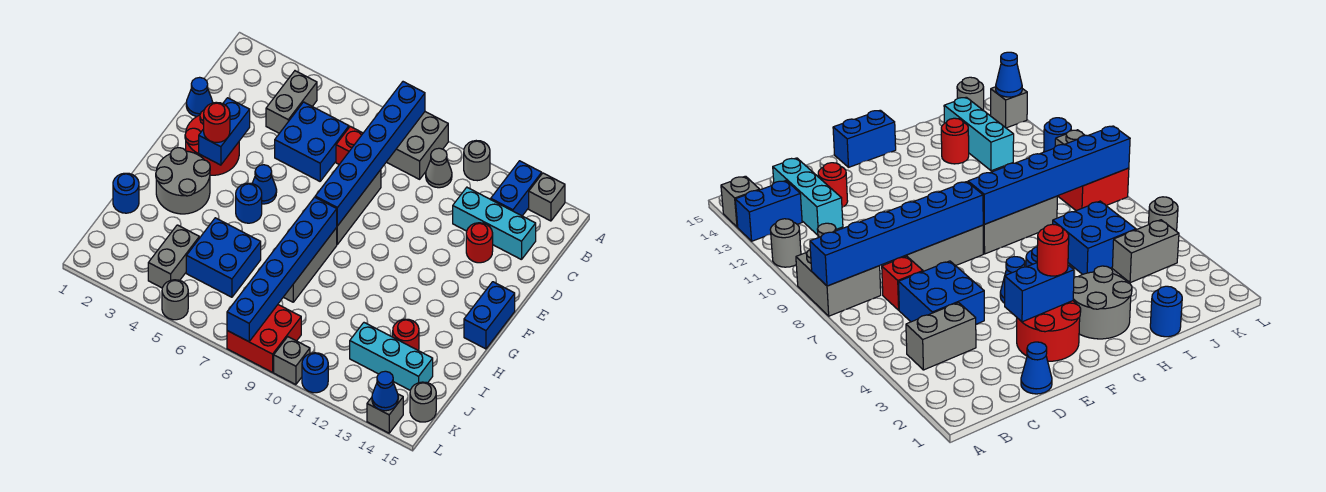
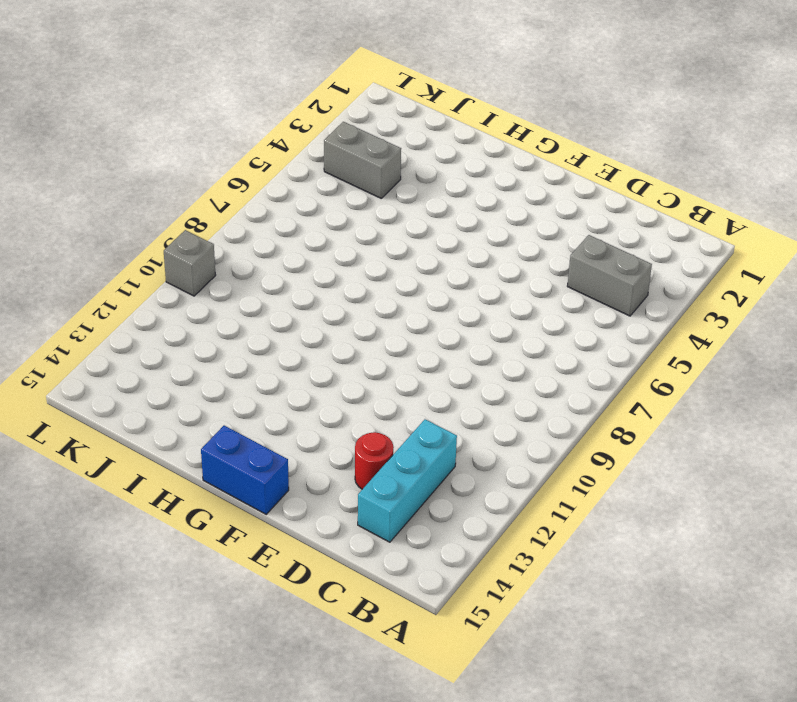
none -> grey brick A8:B9 level 1
none -> grey round brick A11 level 1
none -> blue brick A13:B13 level 1
none -> grey brick A14 level 1

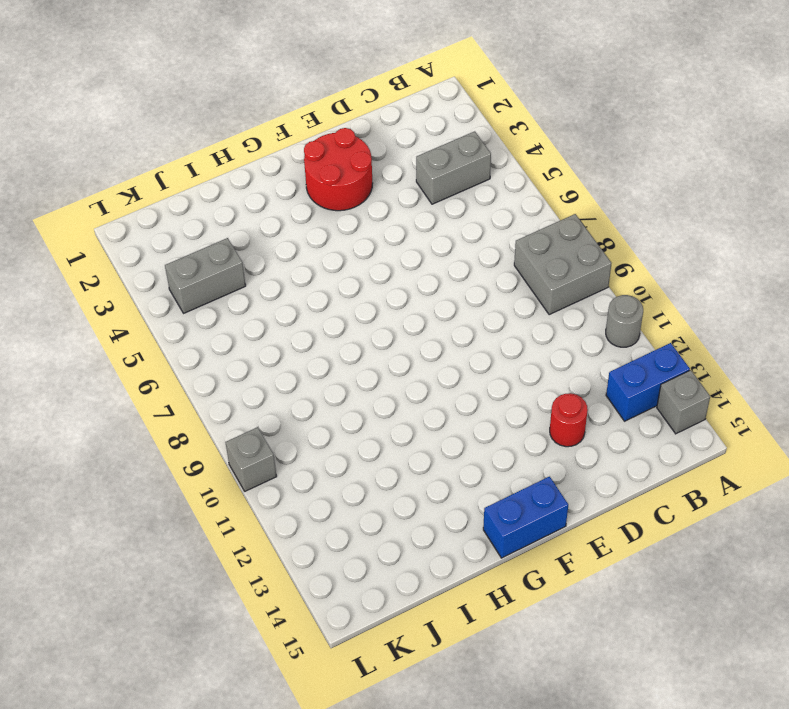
none -> grey cone B10 level 1
none -> blue brick C5:D6 level 1
none -> red brick C7 level 1
none -> cyan brick C12:C14 level 1

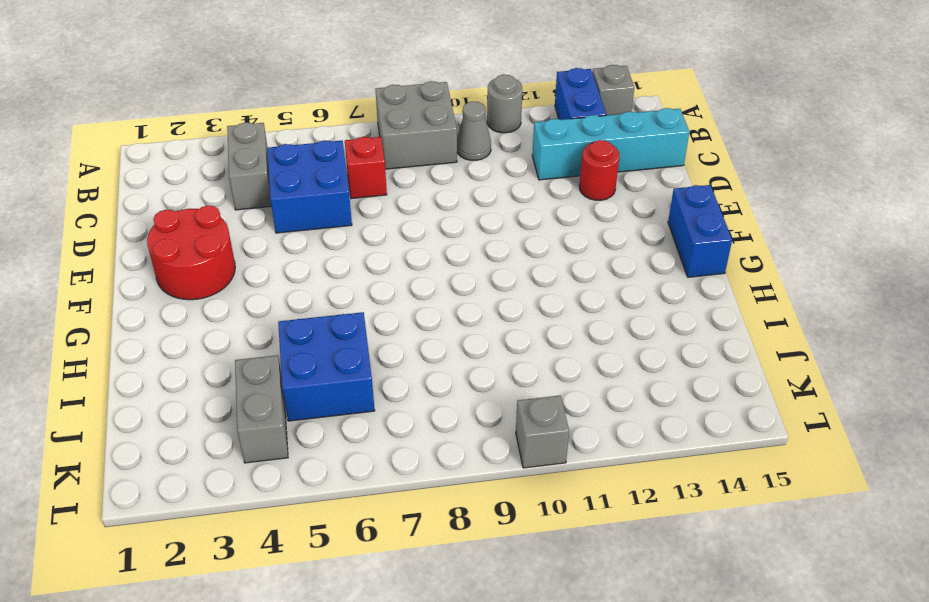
cyan brick C12:C15 level 1 -> cyan brick C12:C14 level 1
none -> blue cone D1 level 1
none -> grey brick D8:F8 level 1
none -> blue cone F5 level 1
none -> grey round brick G2:H3 level 1

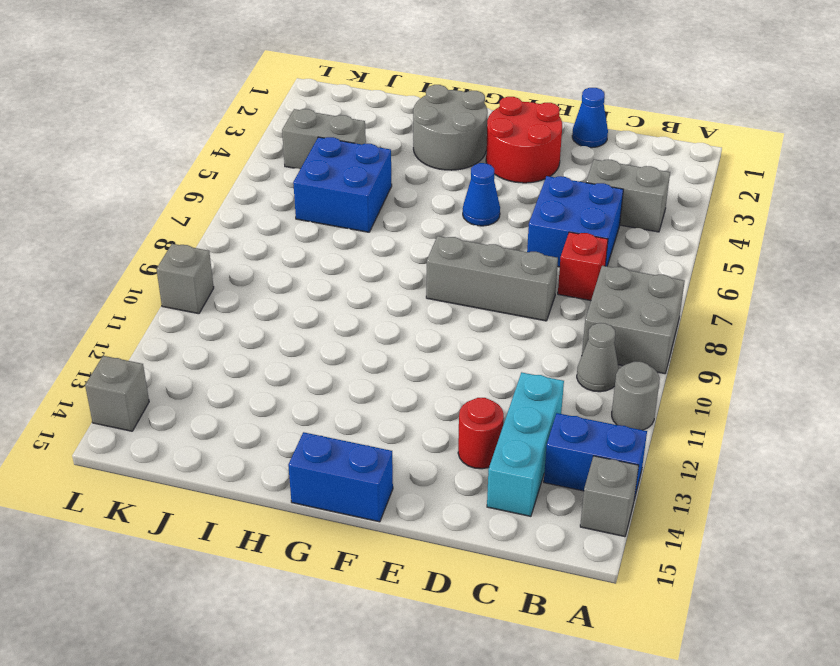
none -> blue round brick G5 level 1
none -> grey brick G8:I8 level 1
none -> blue round brick I1 level 1
none -> red round brick I13 level 1

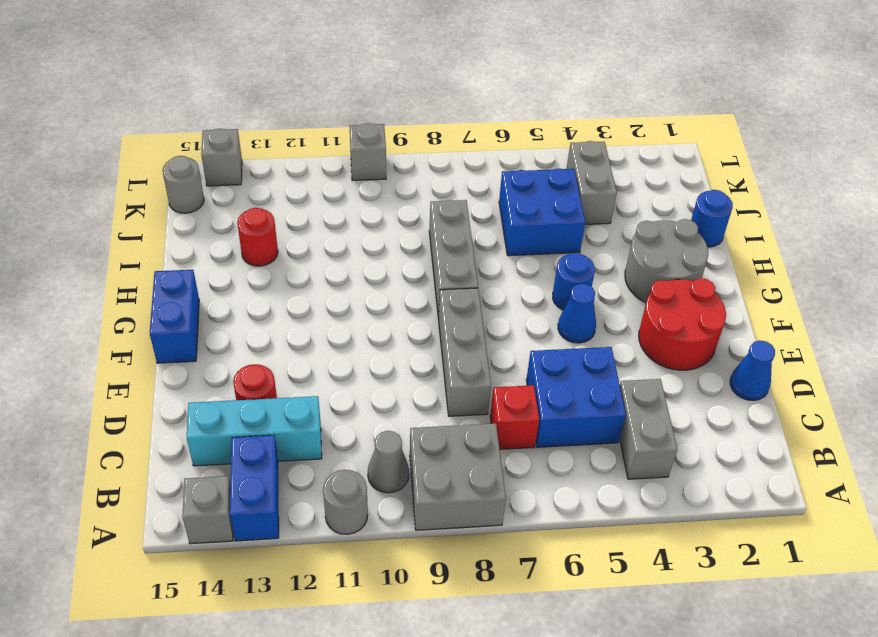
none -> cyan brick J12:J14 level 1
none -> red brick K8:L9 level 1
none -> grey round brick L5 level 1
none -> blue round brick L11 level 1

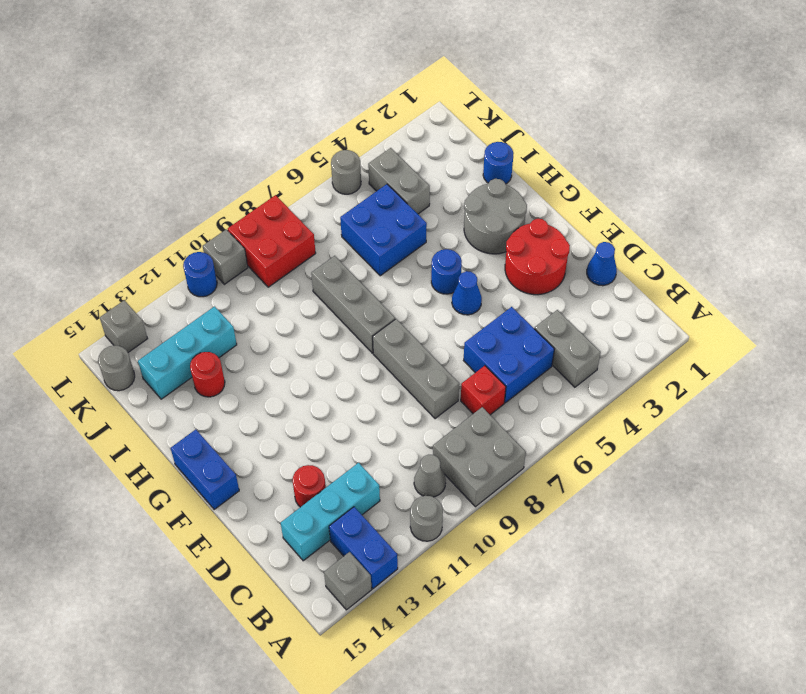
none -> blue brick A8:F8 level 2
none -> blue brick E3:F3 level 2
none -> blue brick G8:L8 level 2
none -> blue cone L14 level 2

